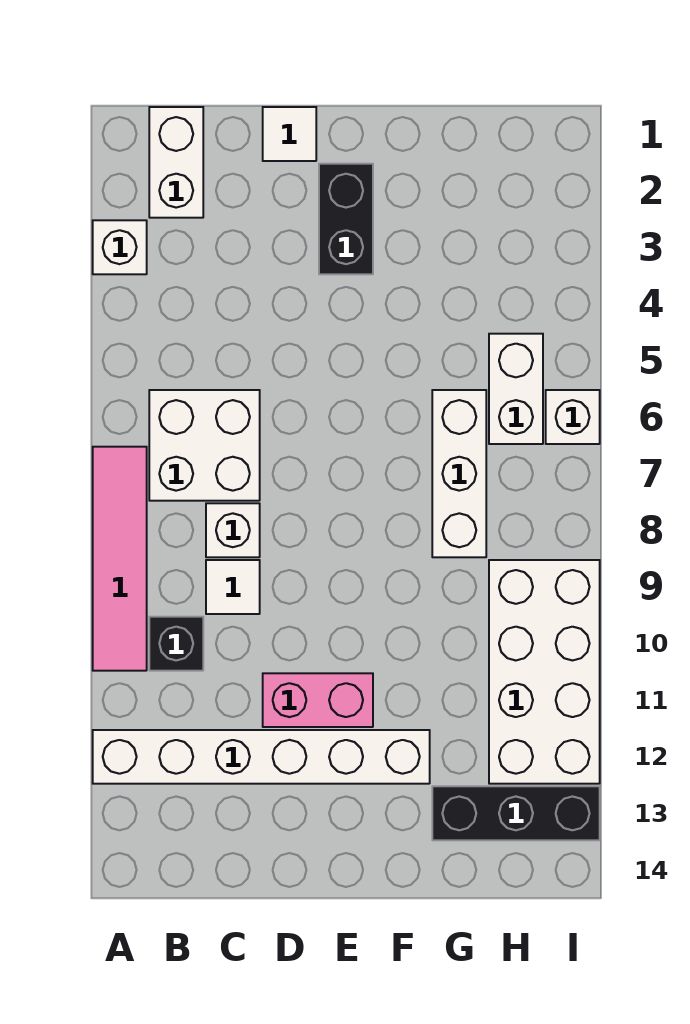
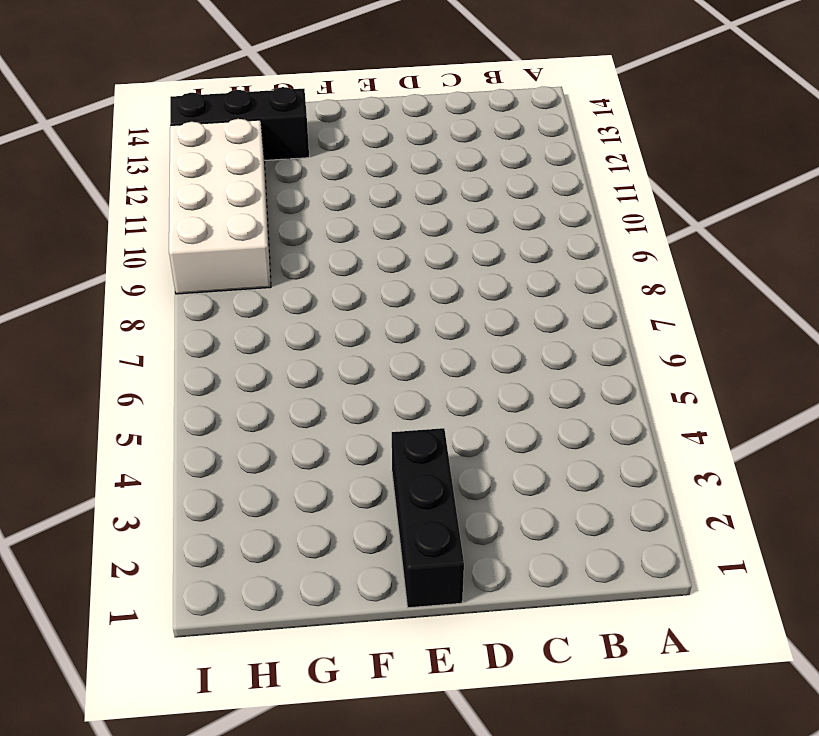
black brick E1:E3 level 1 -> black brick E2:E3 level 1
none -> white brick A3 level 1
none -> pink tile A7:A10 level 1
none -> white brick A12:F12 level 1

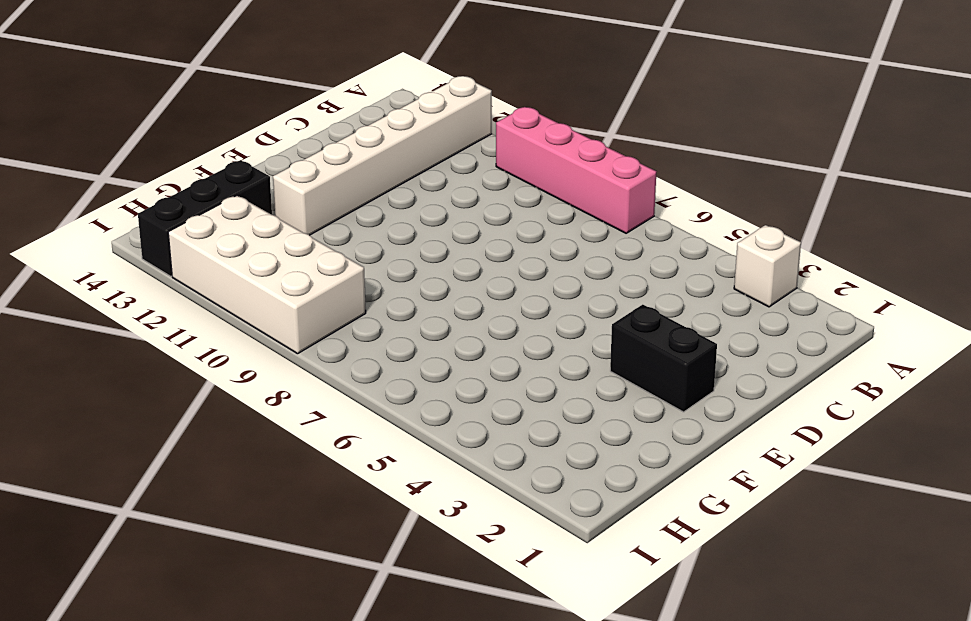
pink brick A7:A10 level 1 -> pink tile A7:A10 level 1
none -> white brick B1:B2 level 1
none -> white brick B6:C7 level 1
none -> black brick B10 level 1

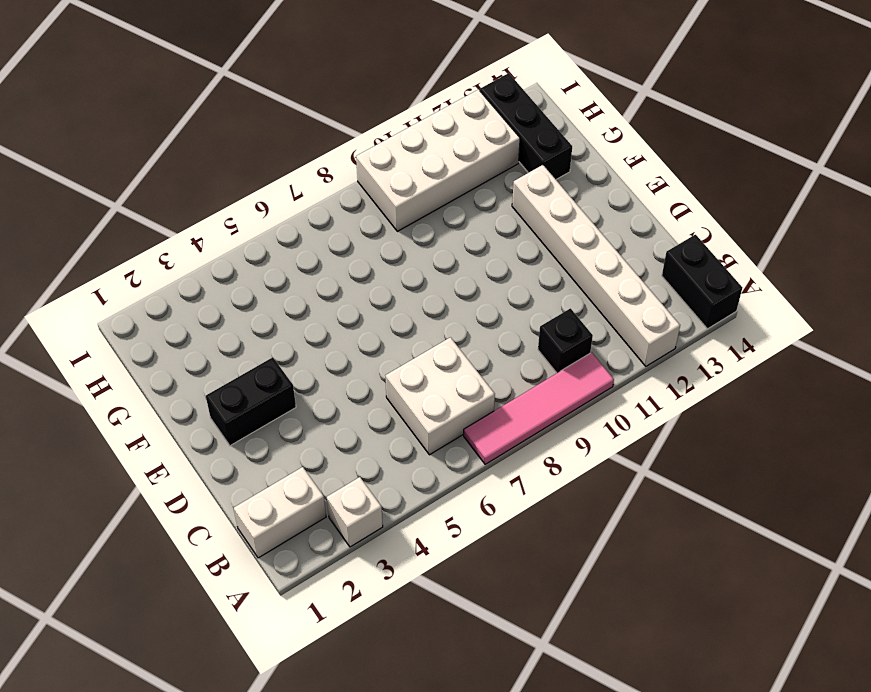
black brick A14:B14 level 1 -> none
none -> white brick C8 level 1
none -> white tile C9 level 1
none -> white tile D1 level 1

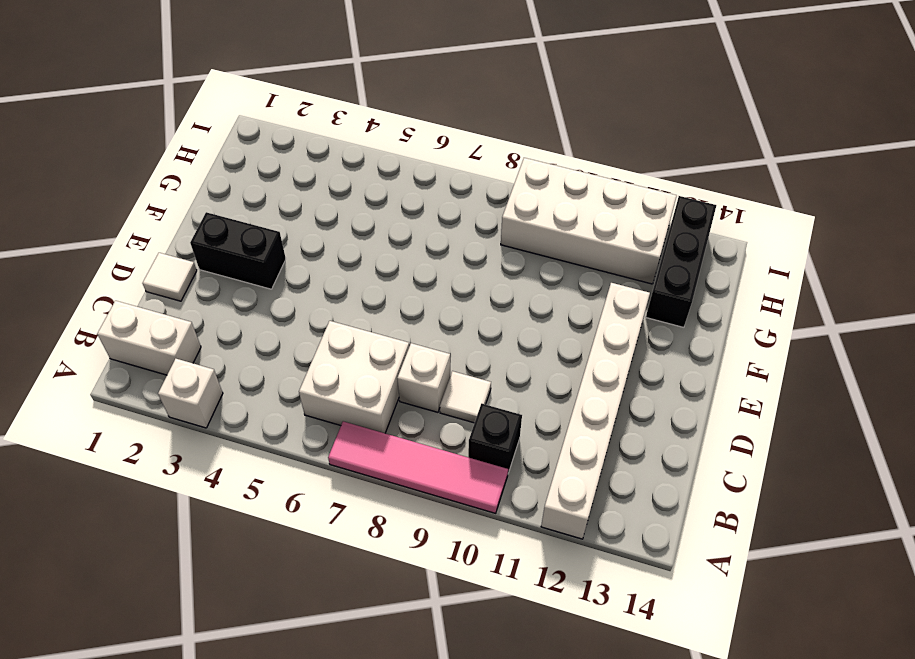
none -> pink brick D11:E11 level 1
none -> white brick G6:G8 level 1
none -> white brick H5:H6 level 1

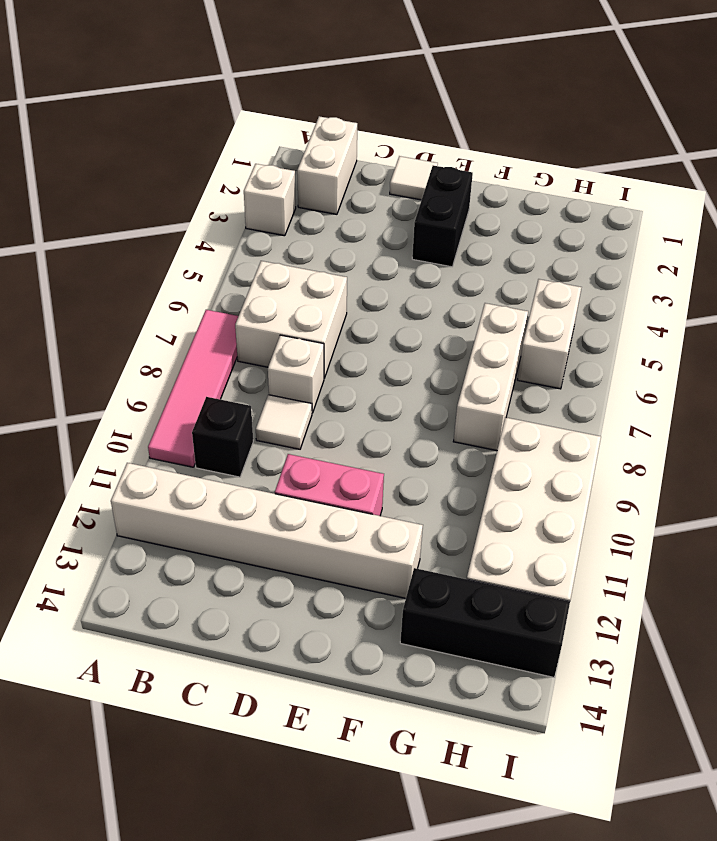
none -> white brick I6 level 1

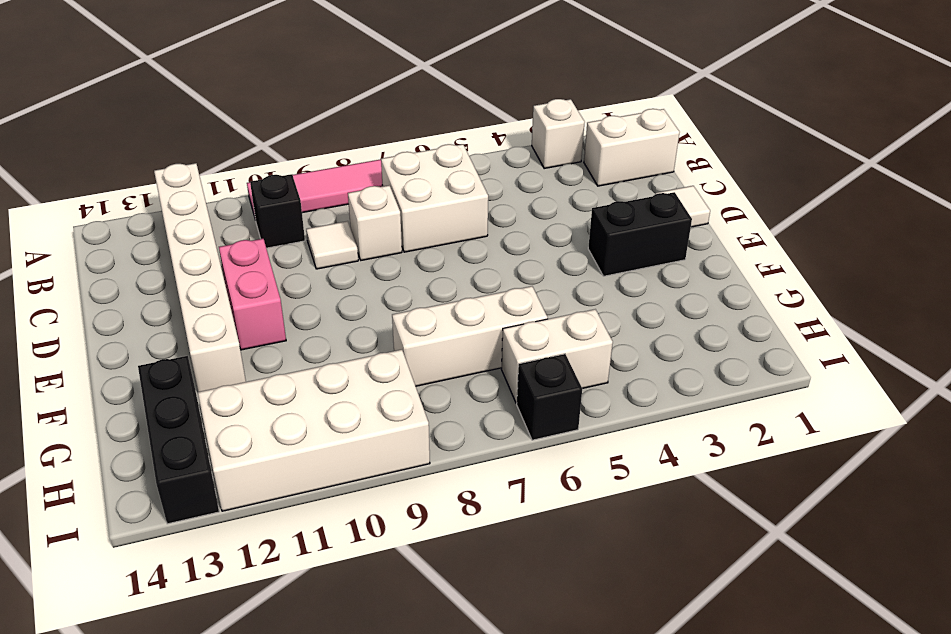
black brick I6 level 1 -> white brick I6 level 1

